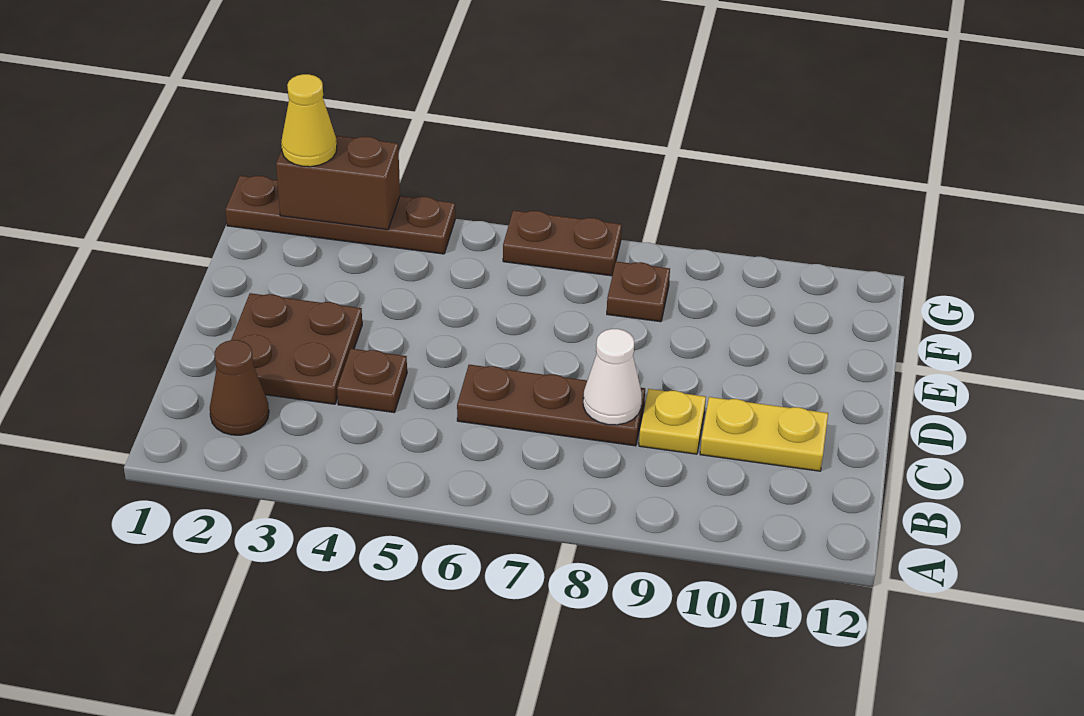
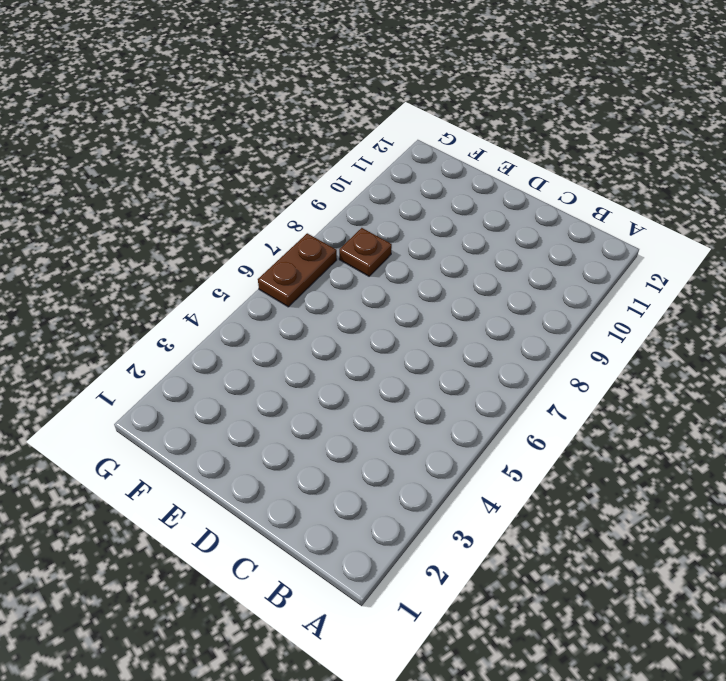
none -> brown cone B2 level 1
none -> brown plate C2:D3 level 1
none -> brown plate C4 level 1

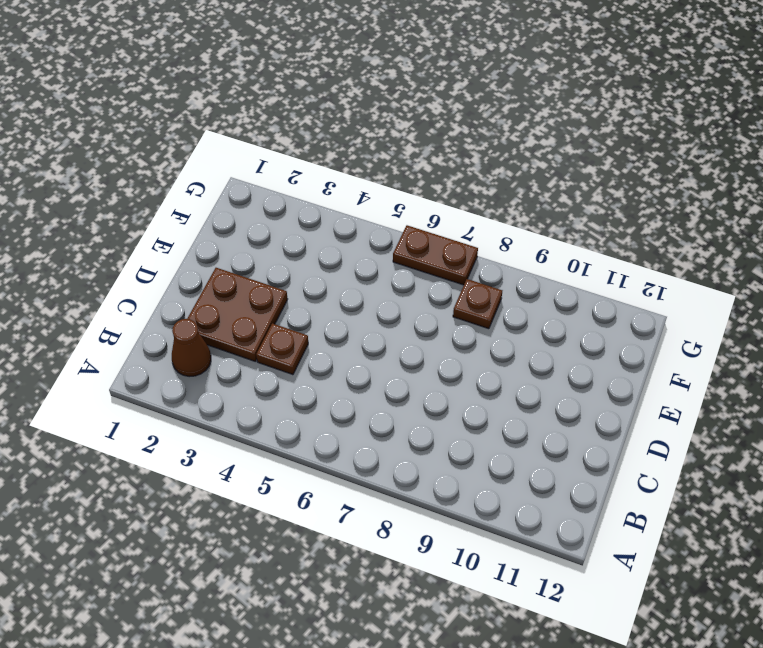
none -> brown plate C6:C8 level 1
none -> yellow plate C9 level 1
none -> yellow plate C10:C11 level 1

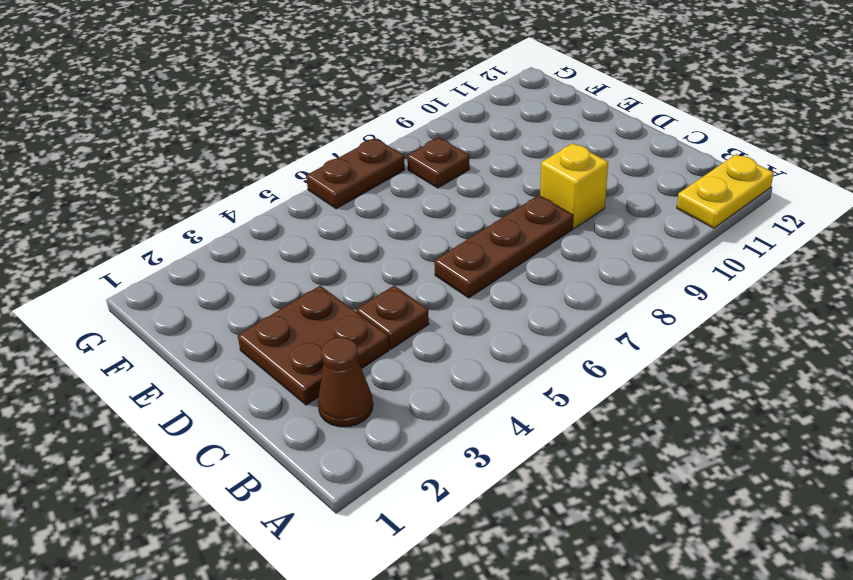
yellow plate A11:A12 level 1 -> yellow plate C10:C11 level 1
yellow brick C9 level 1 -> yellow plate C9 level 1
none -> brown plate G1:G4 level 1
none -> white cone C8 level 2
none -> brown brick G2:G3 level 2

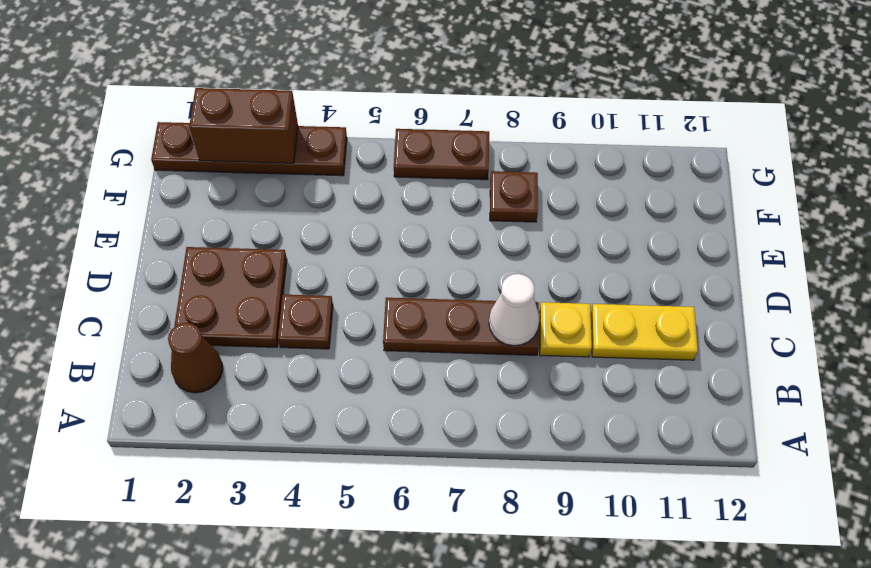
none -> yellow cone G2 level 3

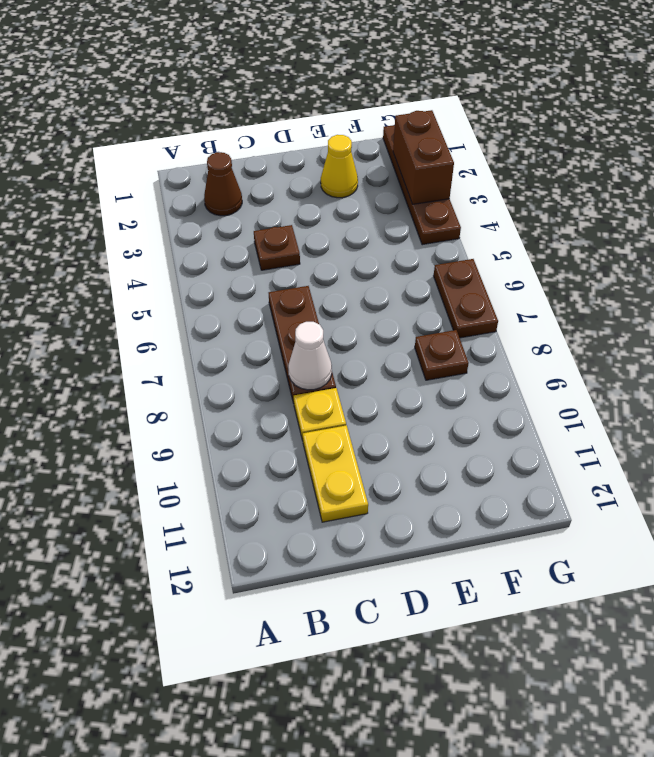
yellow cone E2 level 1 -> yellow cone G2 level 3
none -> brown plate C2:D3 level 1

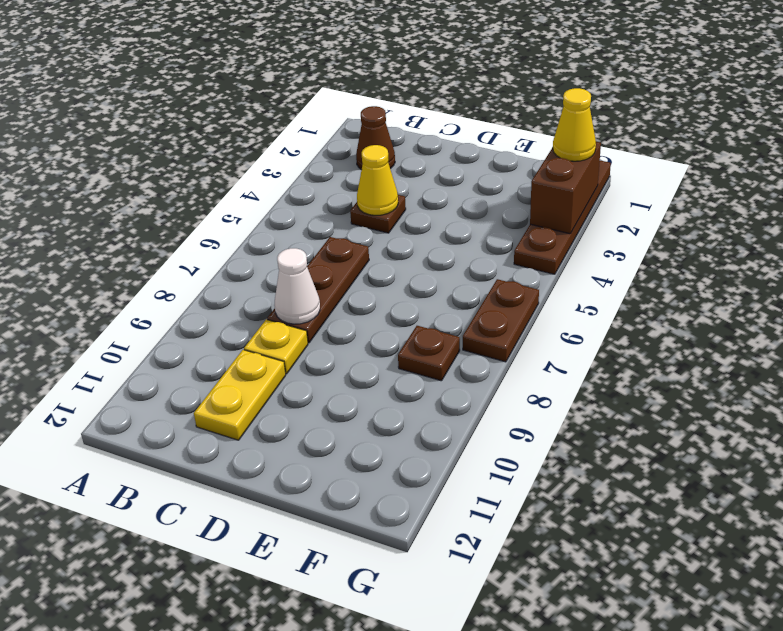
yellow cone C4 level 2 -> none
none -> brown plate C2:D3 level 1

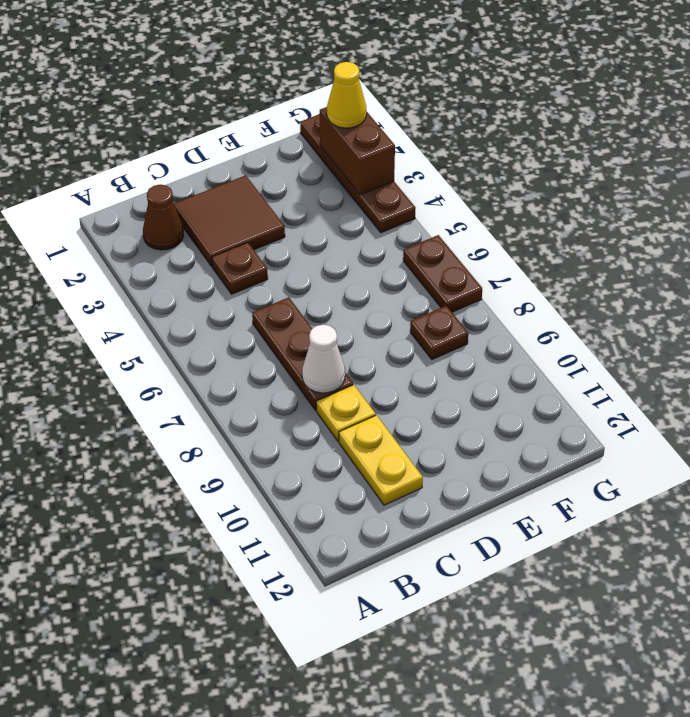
brown tile C2:D3 level 1 -> brown plate C2:D3 level 1

